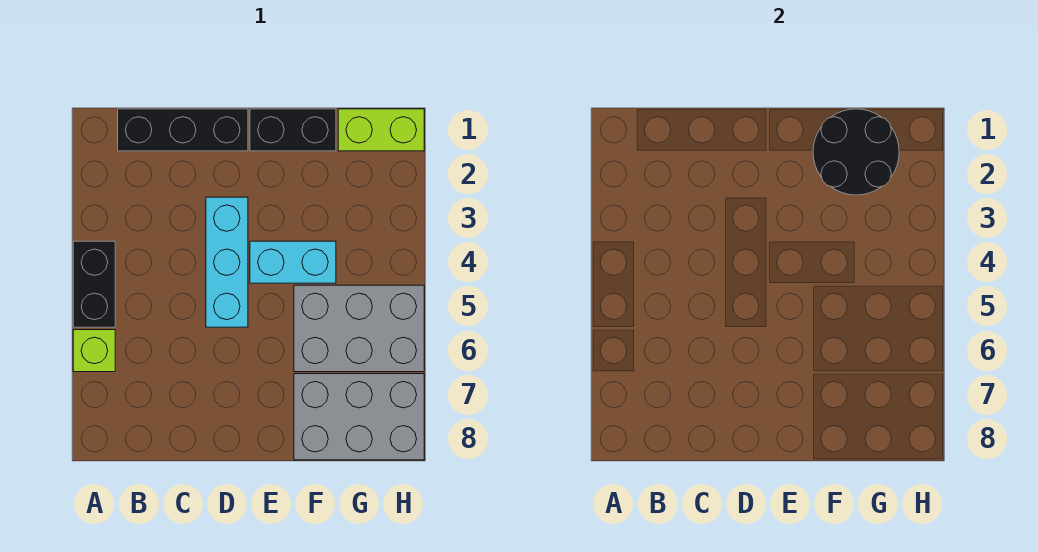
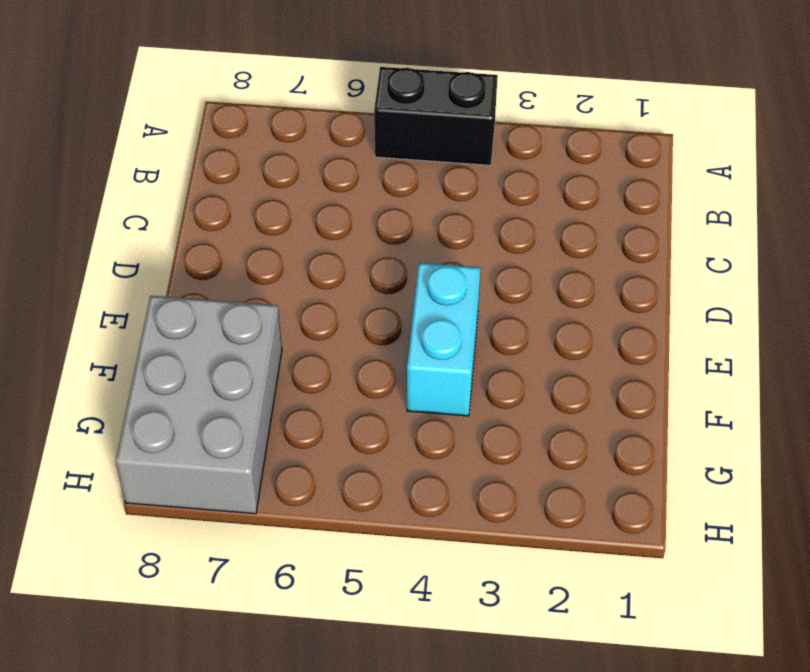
none -> lime brick A6 level 1
none -> black brick B1:D1 level 1

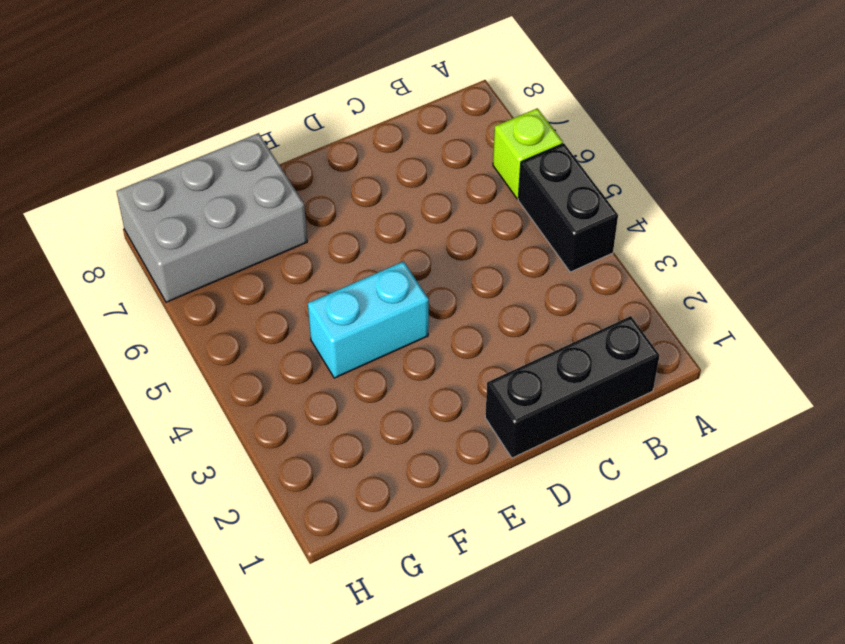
none -> cyan brick D3:D5 level 1
none -> black brick E1:F1 level 1

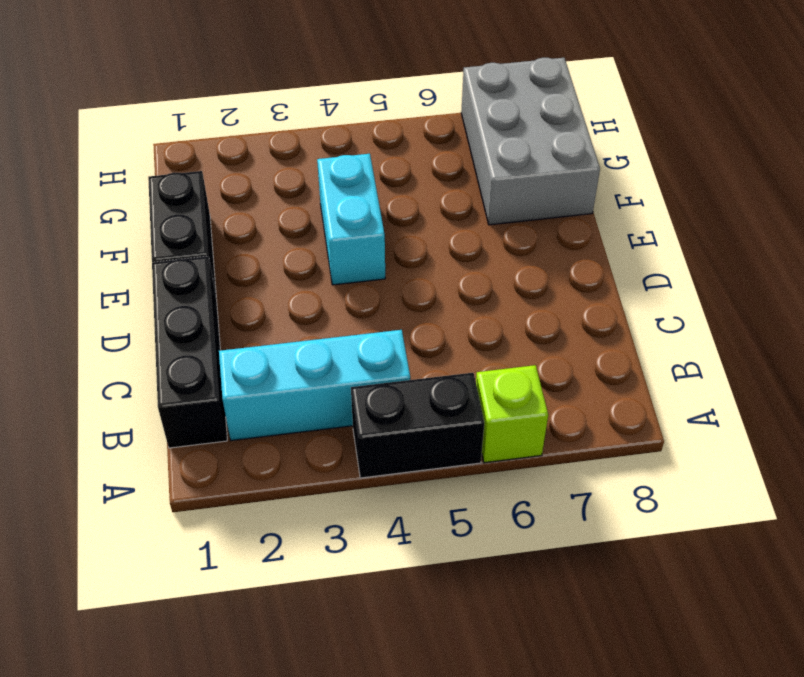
cyan brick B2:B4 level 1 -> cyan brick D3:D5 level 1
none -> grey brick F5:H6 level 1
none -> lime brick G1:H1 level 1

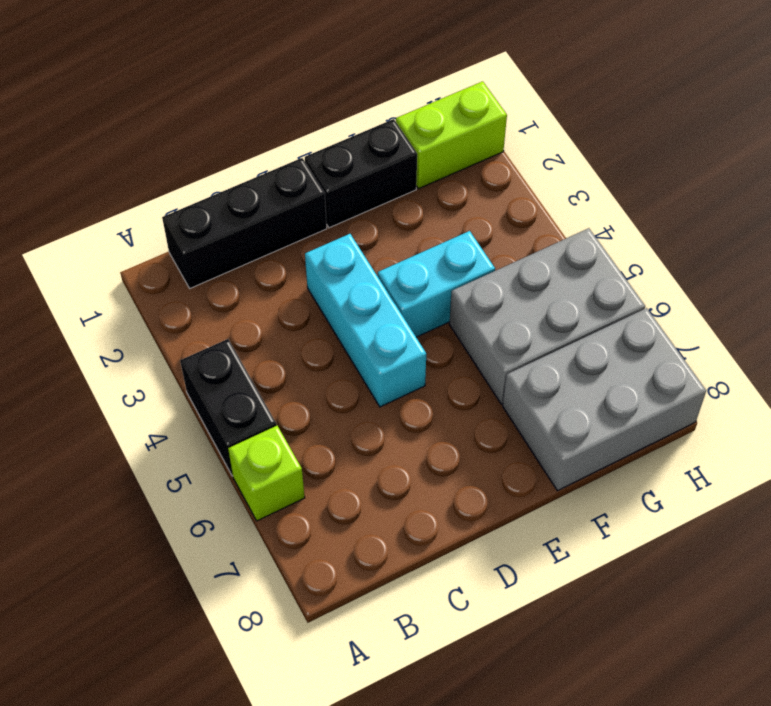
none -> black round brick F1:G2 level 2

